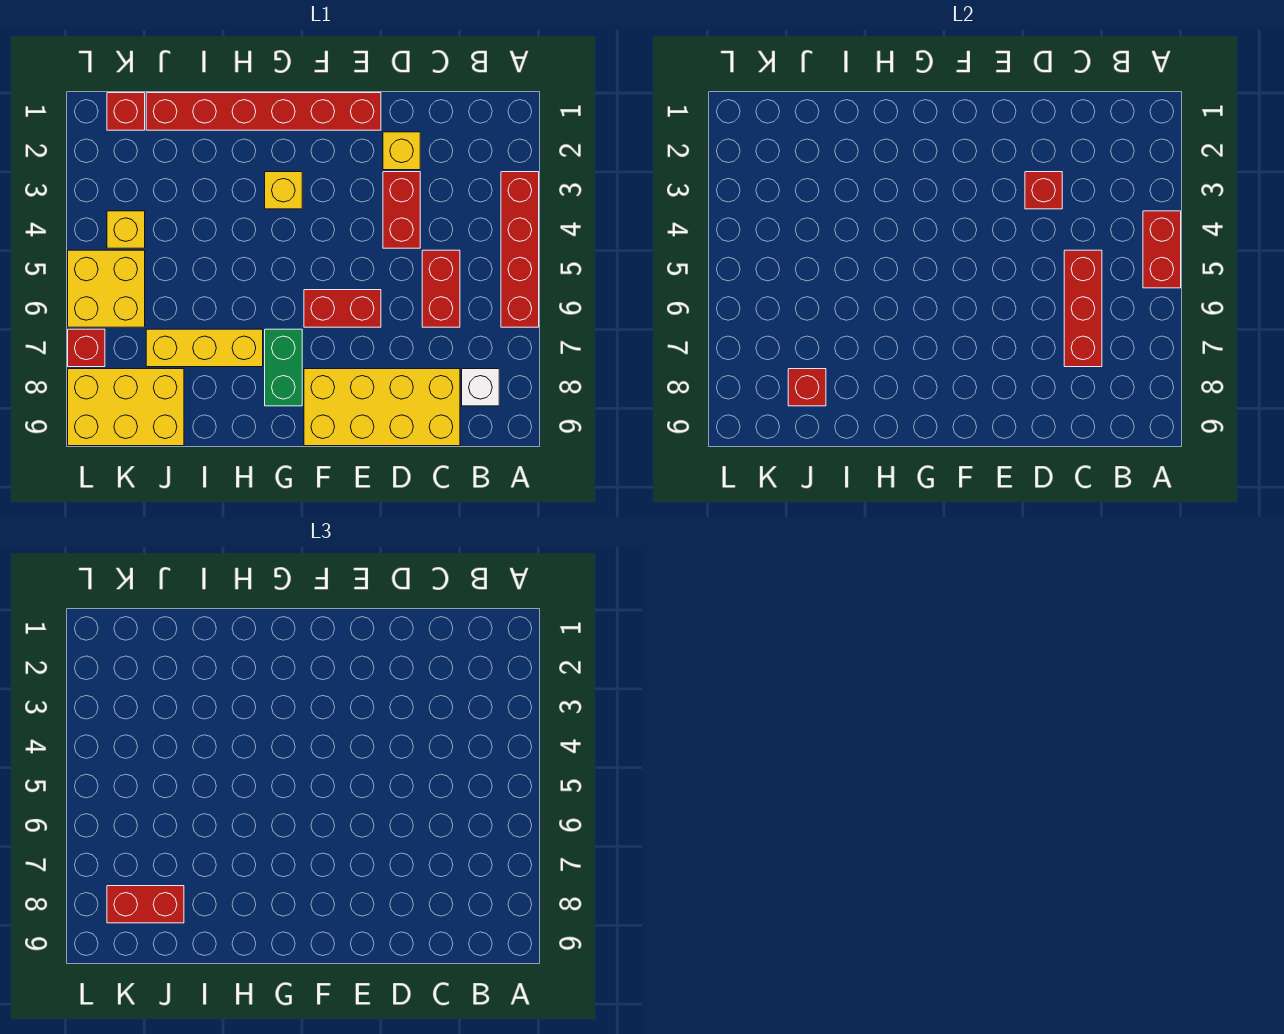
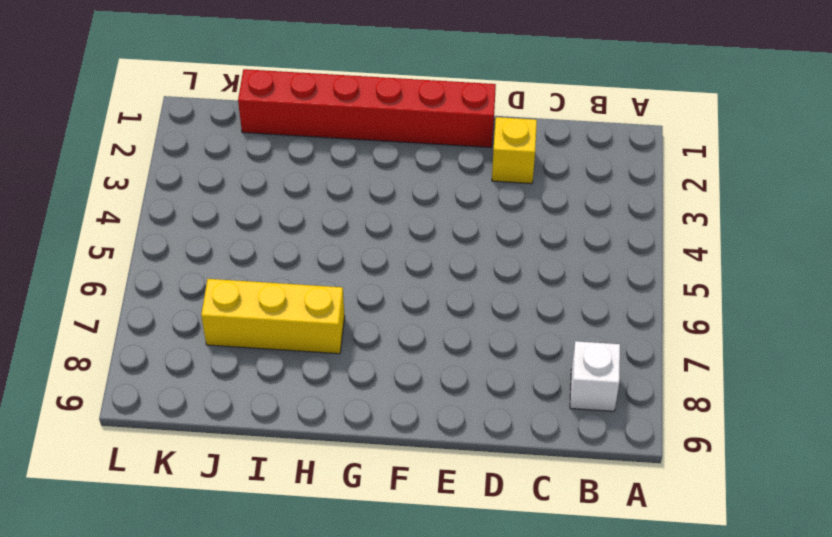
none -> red brick A3:A6 level 1
none -> red brick C5:C6 level 1
none -> yellow brick C8:F9 level 1

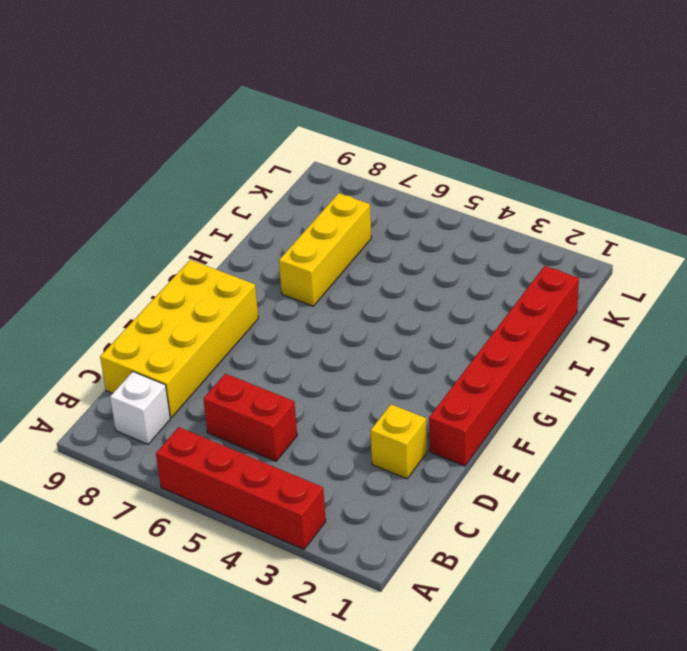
none -> red brick D3:D4 level 1
none -> red brick E6:F6 level 1
none -> yellow brick G3 level 1

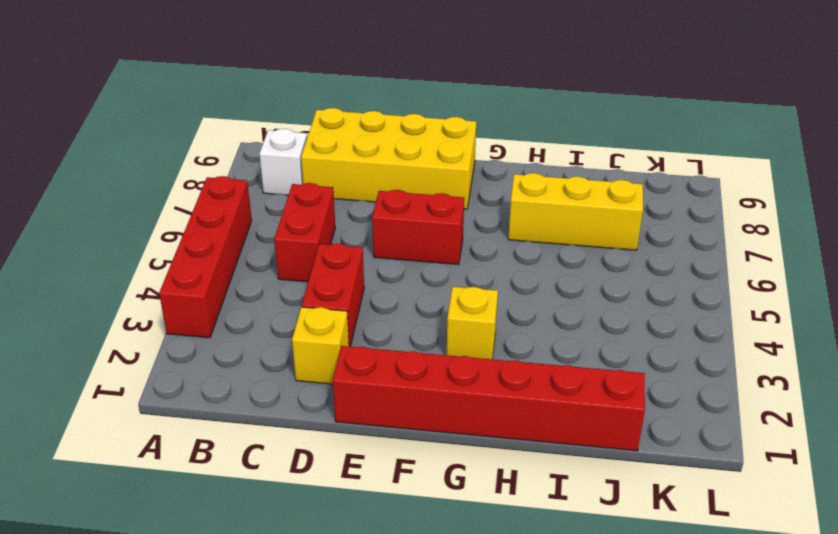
none -> green brick G7:G8 level 1
none -> yellow brick J8:L9 level 1
none -> red brick K1 level 1

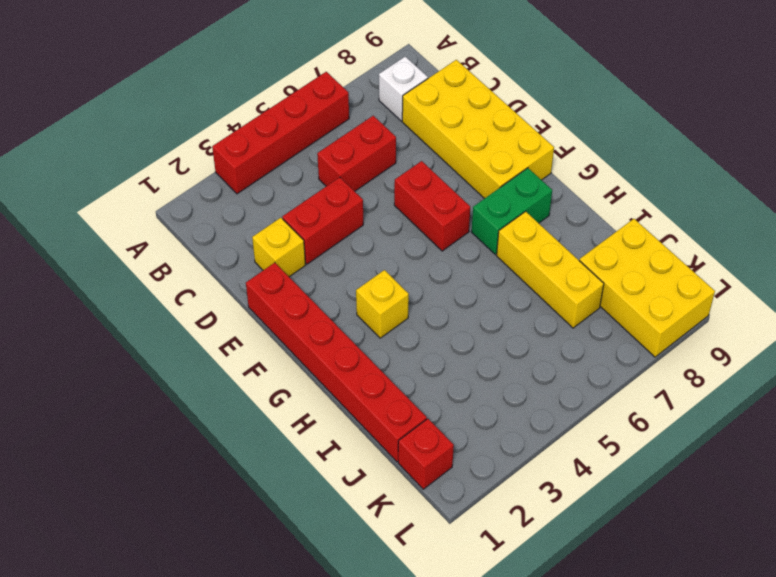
none -> yellow brick K4 level 1
none -> yellow brick K5:L6 level 1
none -> red brick L7 level 1

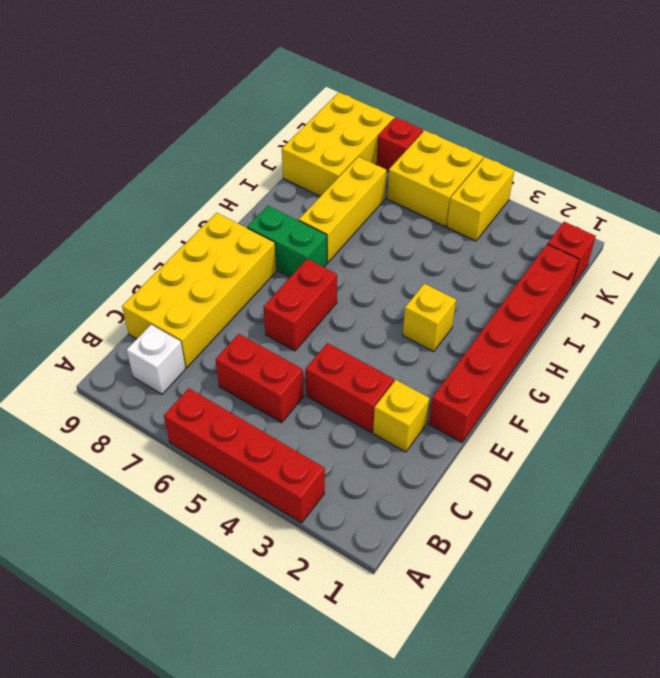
yellow brick K4:L4 level 1 -> yellow brick K4 level 1
none -> red brick A4:A5 level 2
none -> red brick C5:C7 level 2
none -> red brick D3 level 2

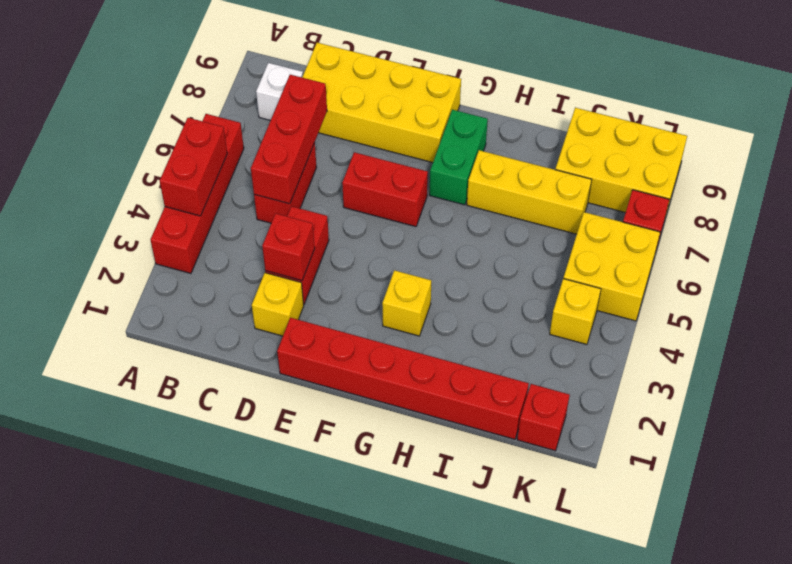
none -> red brick J8 level 2
none -> red brick J8:K8 level 3

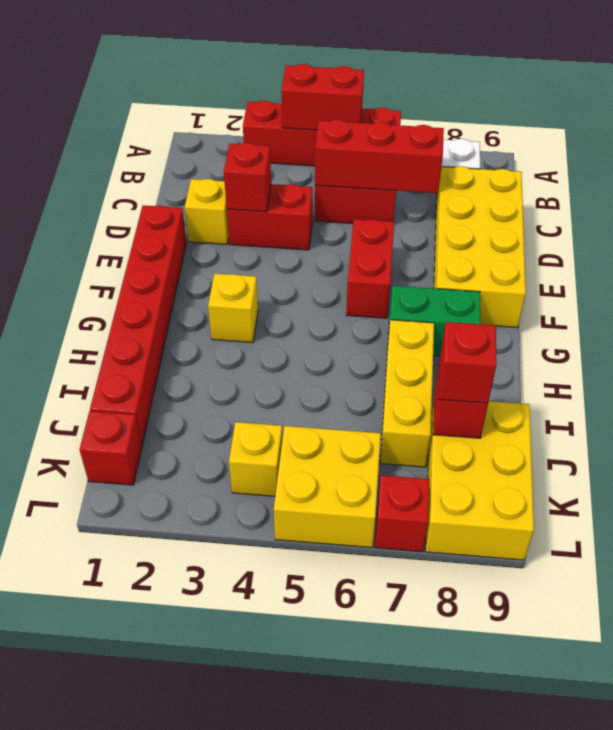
red brick J8 level 3 -> red brick J8:K8 level 3

